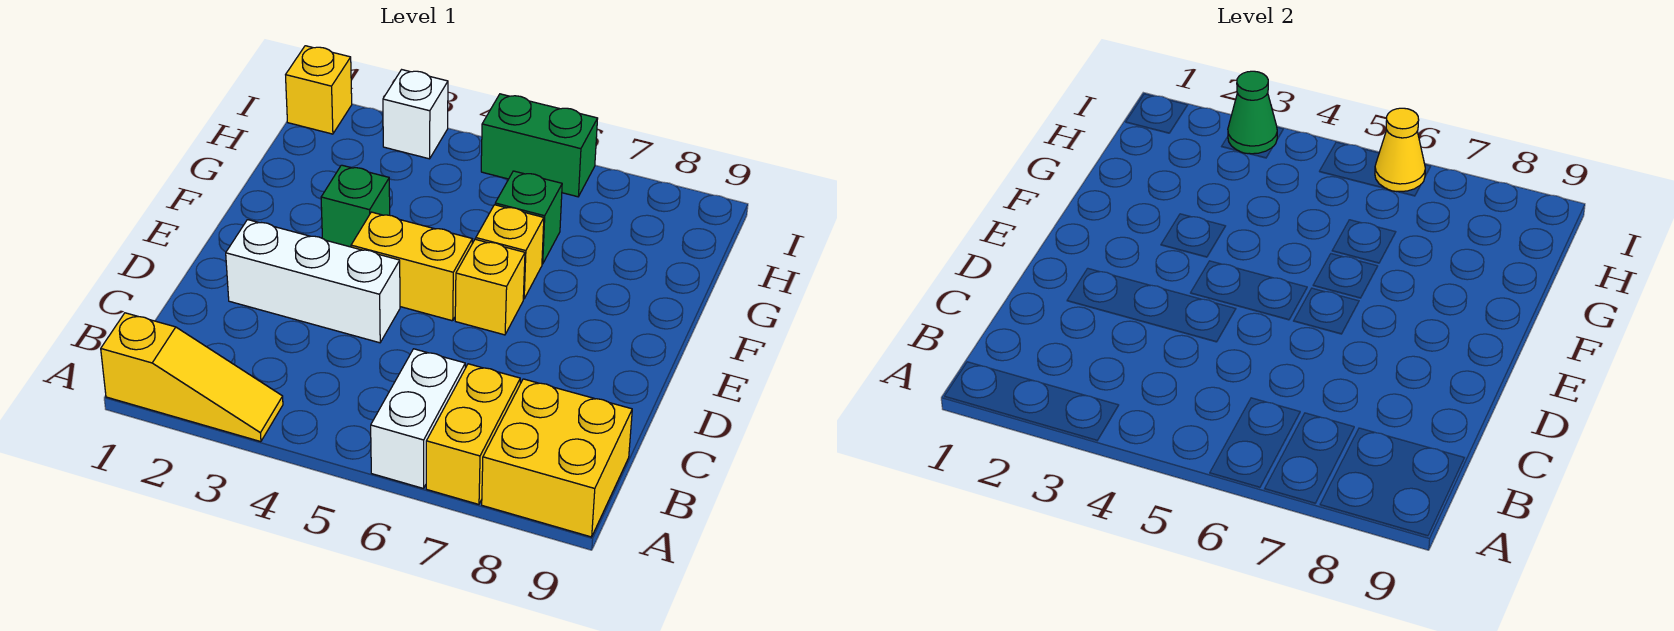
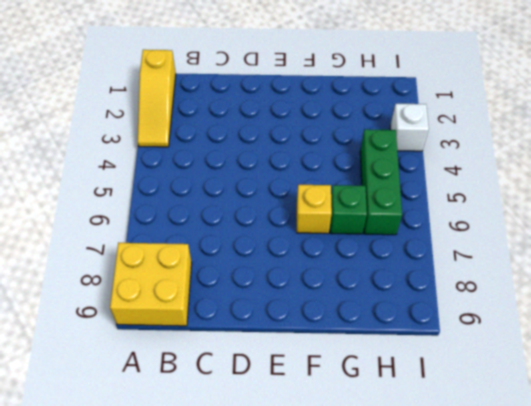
green brick H4:H6 level 1 -> none
none -> white brick A6:B6 level 1
none -> yellow brick A7:B7 level 1
none -> white brick D2:D4 level 1

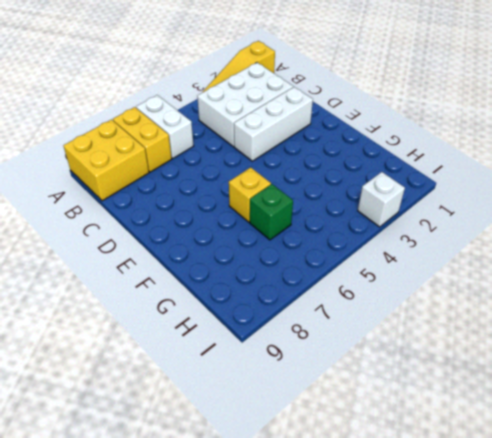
white brick B2:C4 level 1 -> none
none -> yellow brick E4:E5 level 1
none -> yellow brick E6 level 1
none -> green brick F3 level 1

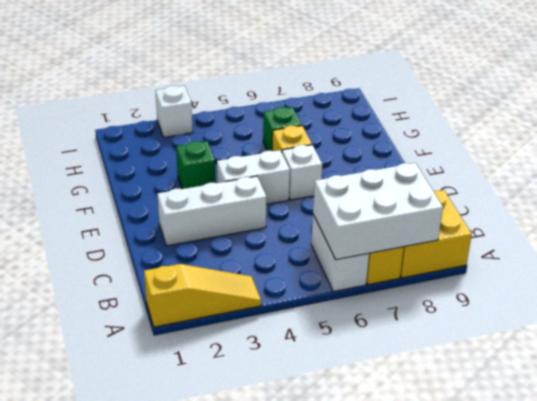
white brick A6:B8 level 2 -> none
white brick E4:E5 level 1 -> yellow brick E4:E5 level 1
white brick E6 level 1 -> yellow brick E6 level 1
none -> yellow brick I1 level 1
none -> green brick I5:I6 level 1
none -> green cone I3 level 2

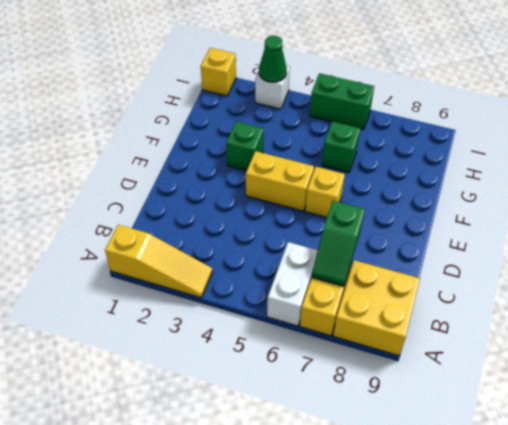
green slope B7:C7 level 2 top C -> none
none -> white brick D2:D4 level 1
none -> yellow brick F6 level 1
none -> yellow cone I6 level 2

